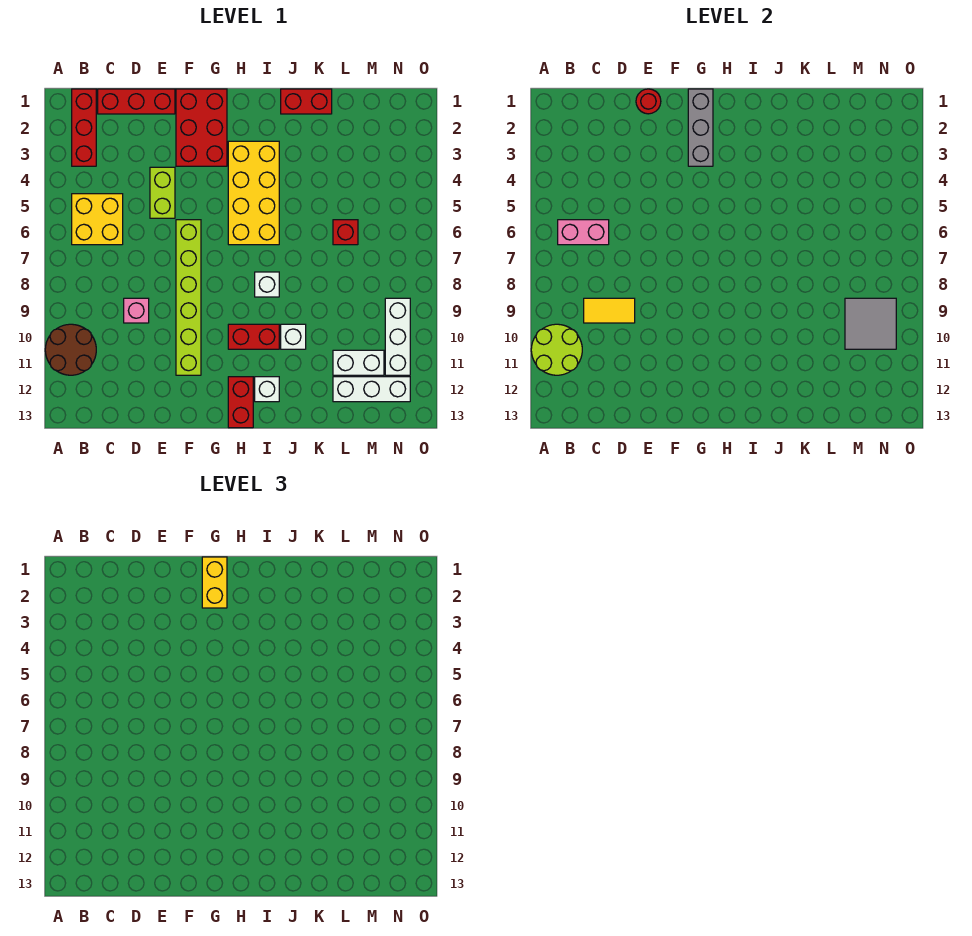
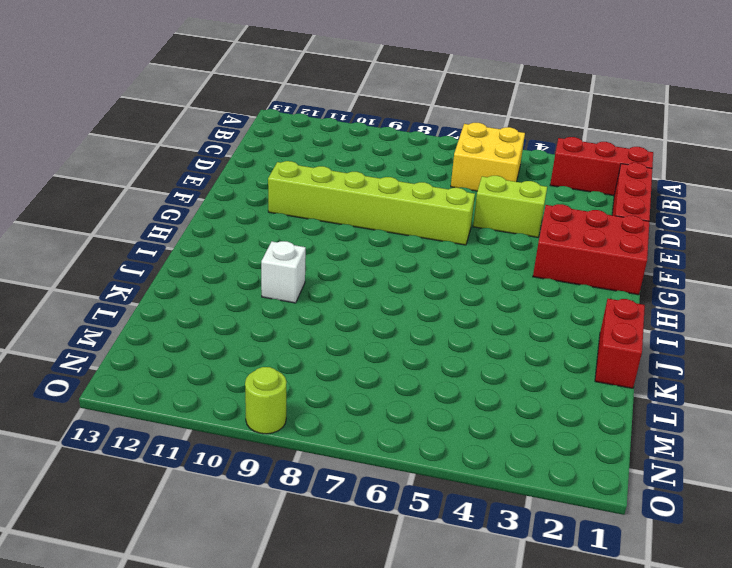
lime round brick O9 level 1 -> none
none -> brown round brick A10:B11 level 1
none -> pink brick D9 level 1
none -> yellow brick H3:I6 level 1

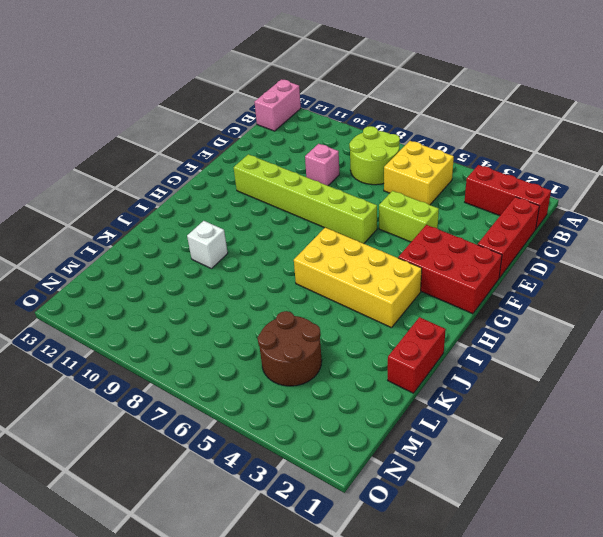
pink brick A13:B13 level 1 -> pink brick B6:C6 level 2
lime round brick B7:C8 level 1 -> lime round brick A10:B11 level 2
brown round brick L4:M5 level 1 -> brown round brick A10:B11 level 1
none -> red brick H10:I10 level 1
none -> red brick H12:H13 level 1
none -> white brick I8 level 1

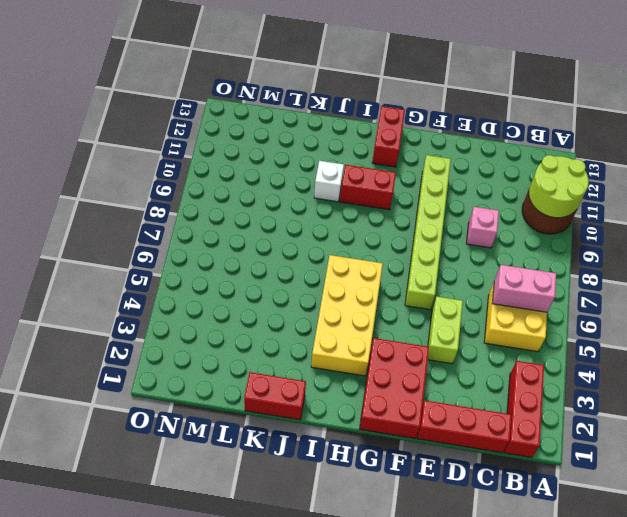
none -> white brick I8 level 1
none -> white brick I12 level 1
none -> red brick L6 level 1

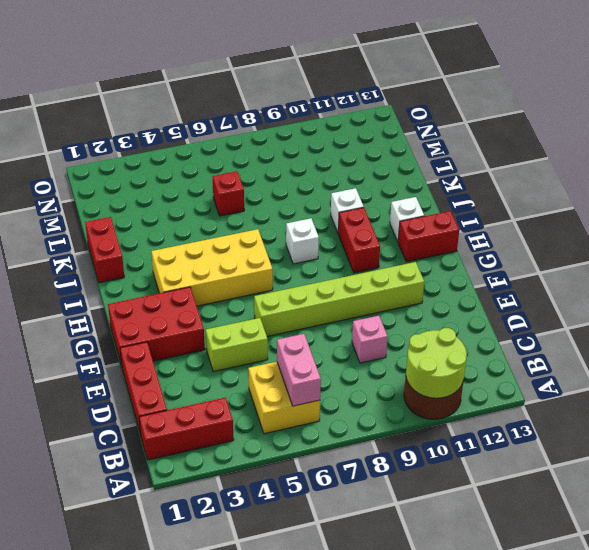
none -> white brick L11:M11 level 1
none -> white brick L12:N12 level 1
none -> white brick N9:N11 level 1

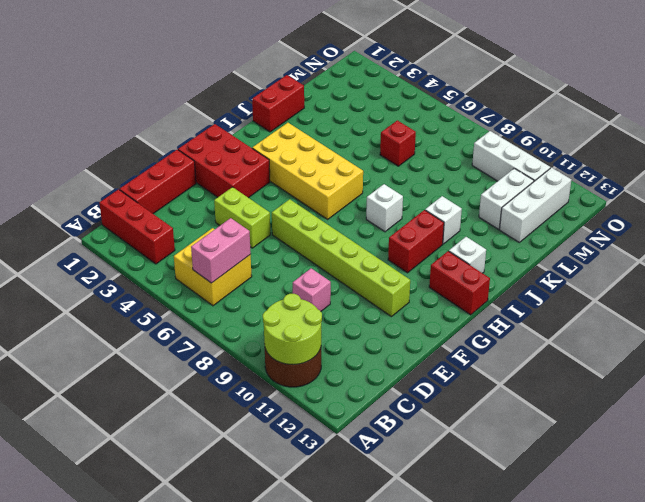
none -> yellow tile C9:D9 level 2
none -> red round brick E1 level 2
none -> grey brick G1:G3 level 2

